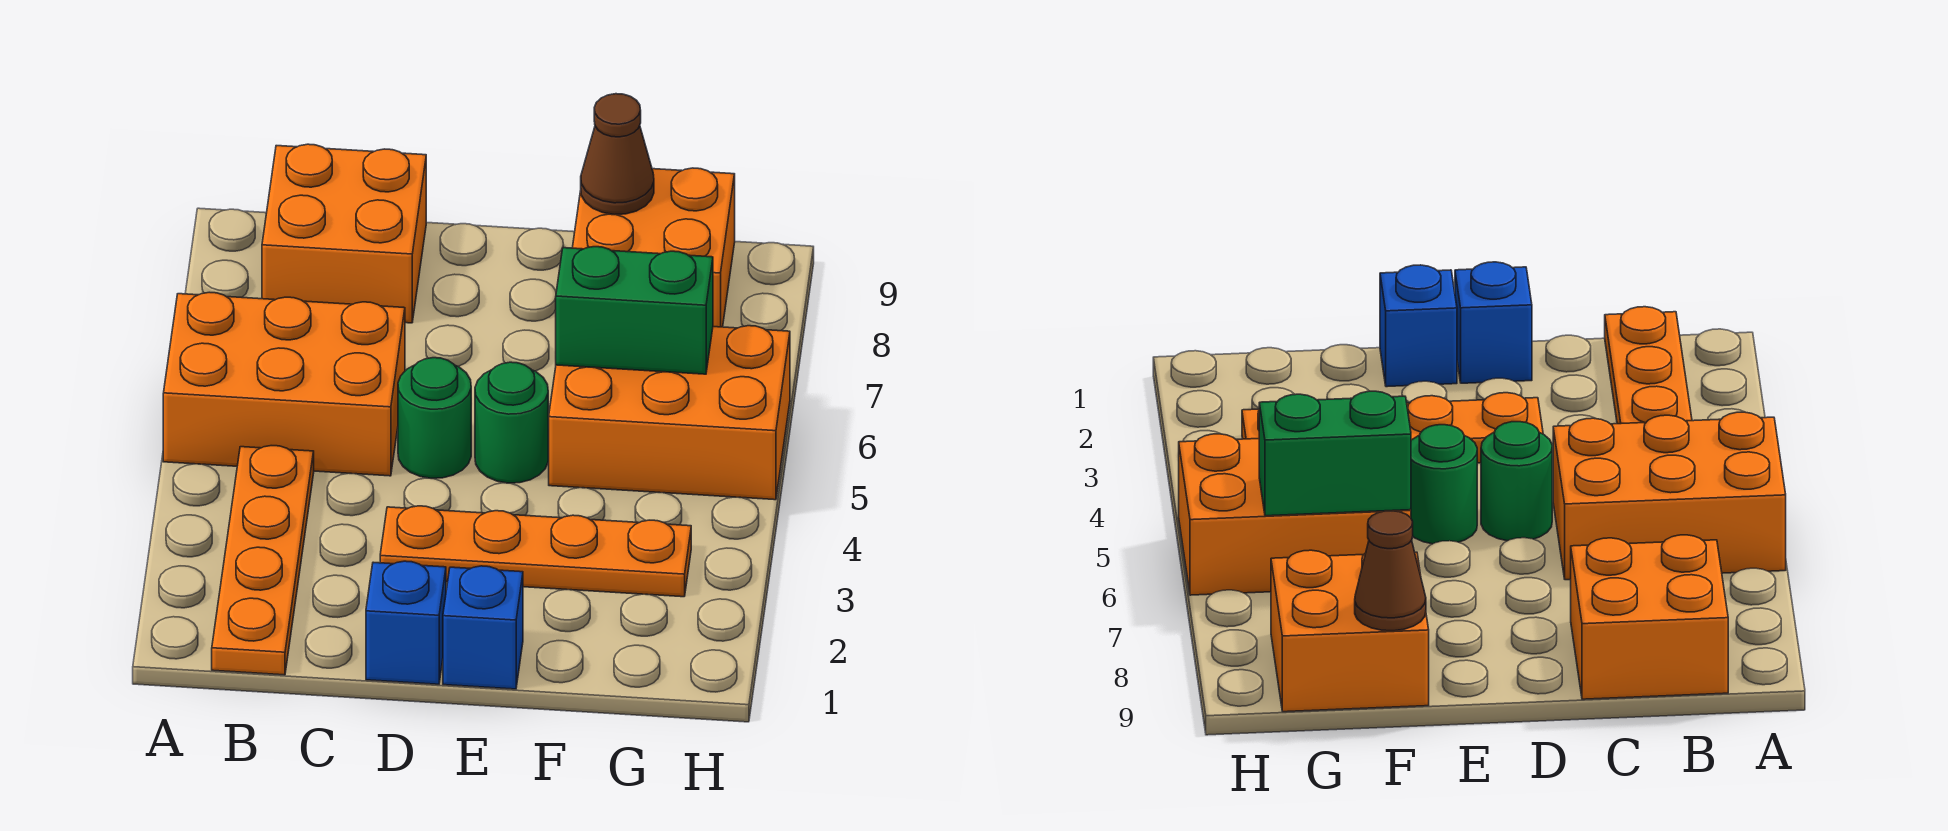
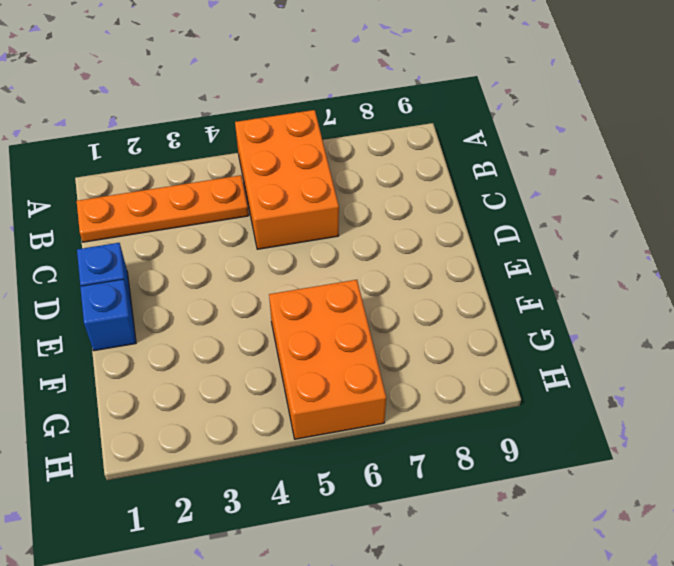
none -> orange brick B8:C9 level 1
none -> orange plate D3:G3 level 1
none -> green round brick D5 level 1

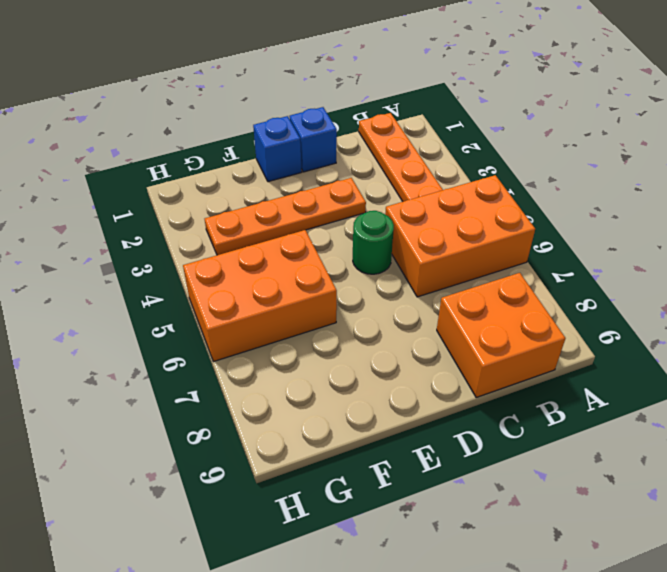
none -> green round brick E5 level 1
none -> orange brick F8:G9 level 1
none -> green brick F6:G6 level 2

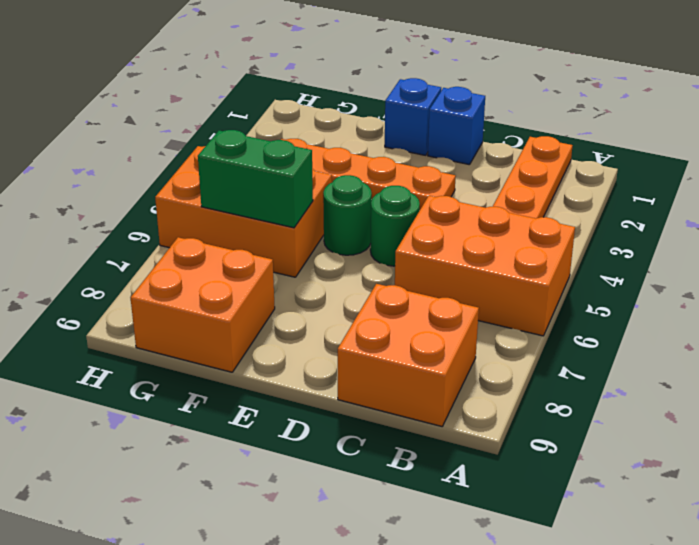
none -> brown cone F9 level 2

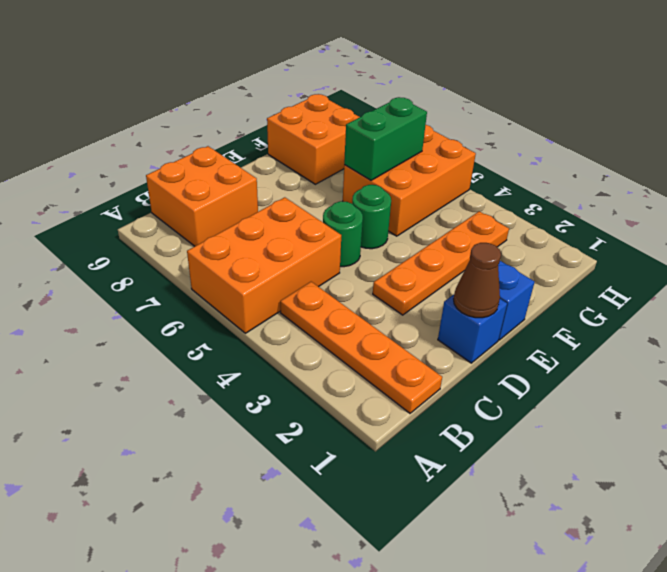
brown cone D1 level 2 -> brown cone F9 level 2

